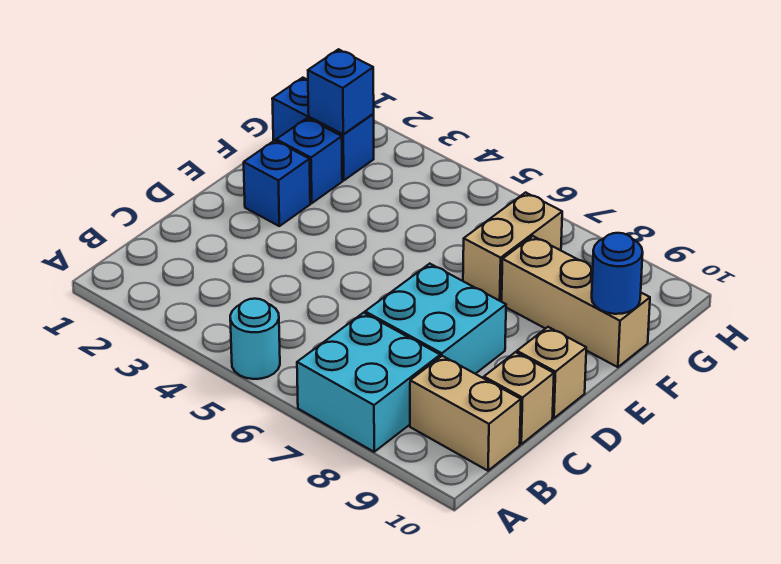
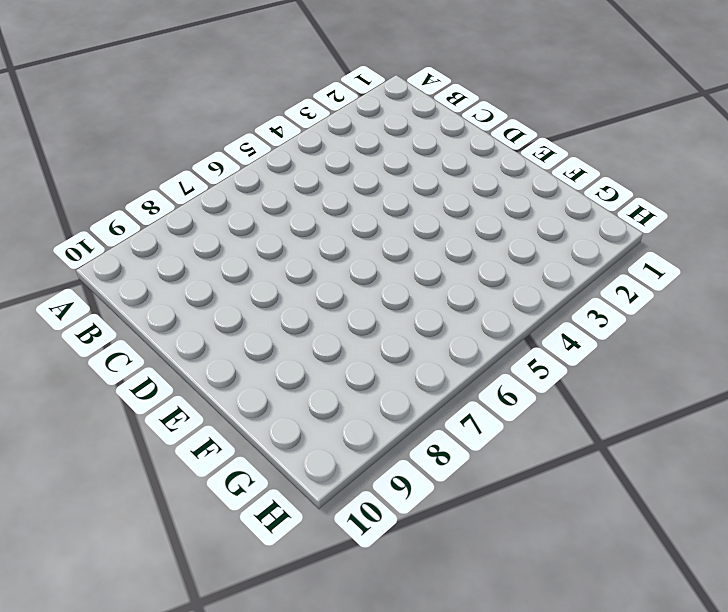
none -> cyan round brick A5 level 1
none -> cyan brick A7:B8 level 1
none -> tan brick B9:B10 level 1

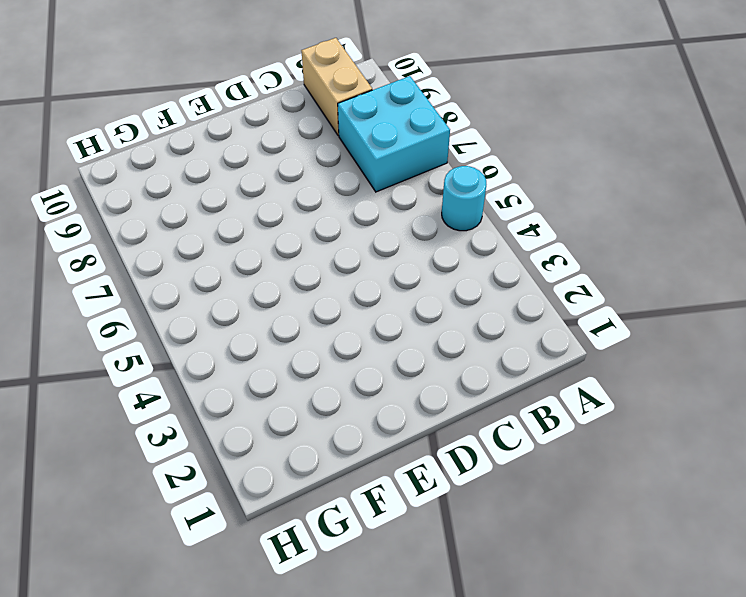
none -> cyan brick C7:D8 level 1
none -> tan brick C10 level 1
none -> tan brick D10 level 1

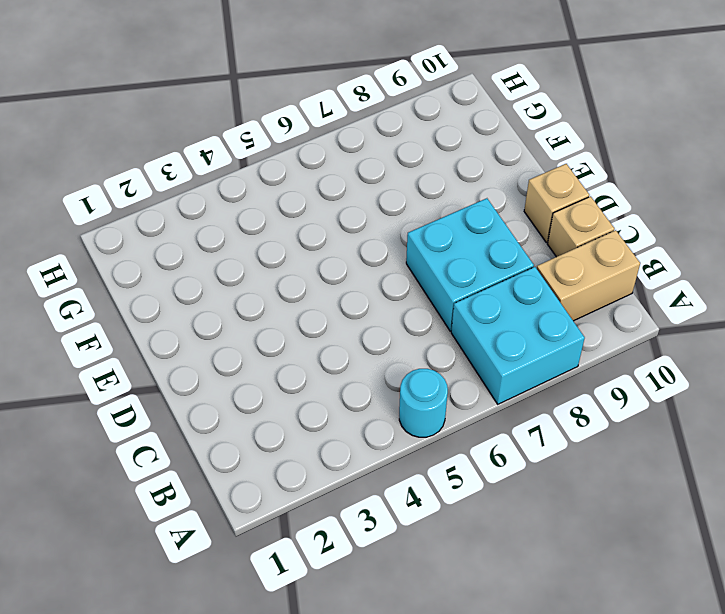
none -> blue brick E2 level 1
none -> blue brick F2 level 1
none -> tan brick F7:G7 level 1

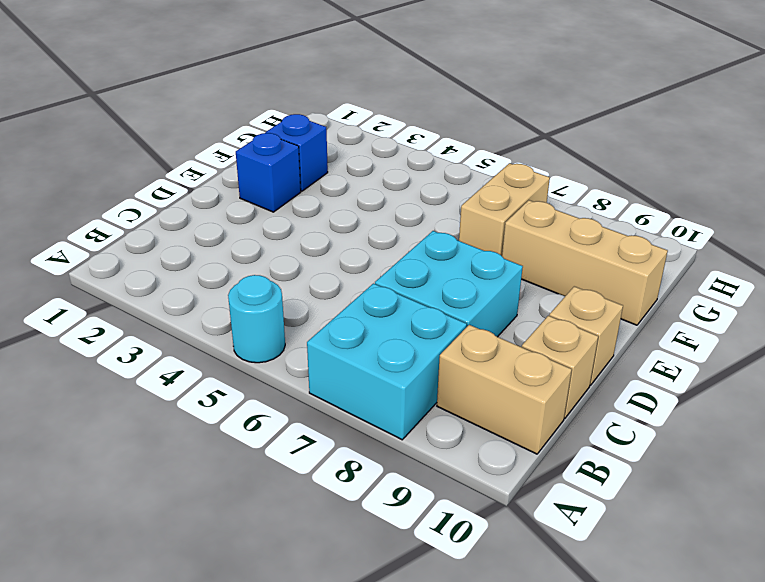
none -> blue brick G1:G2 level 1
none -> blue round brick F10 level 2
none -> blue brick G2 level 2

